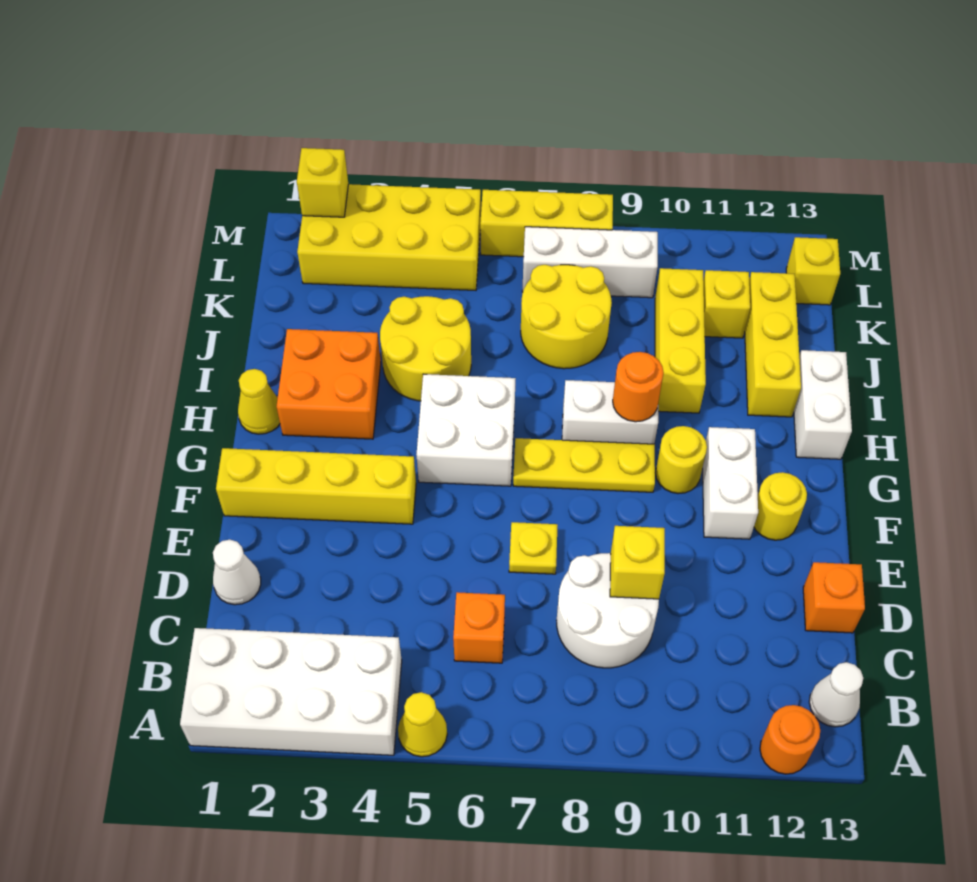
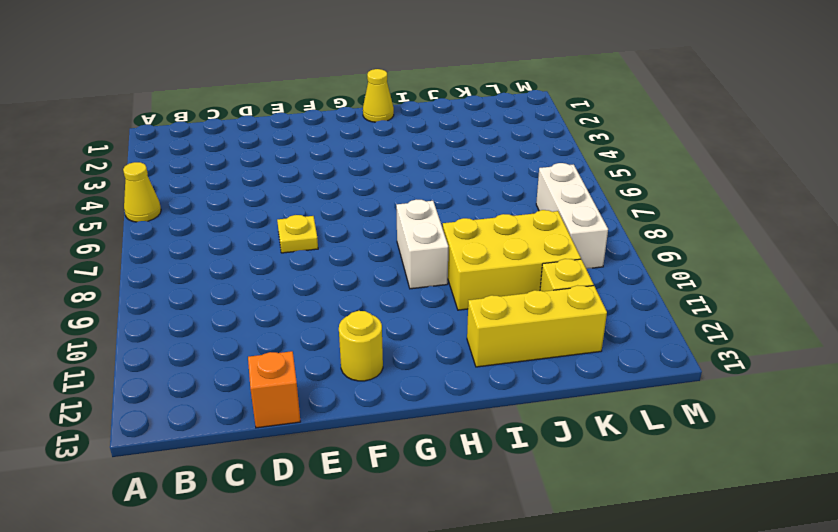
yellow brick I9:K10 level 1 -> yellow brick I10:K10 level 1
none -> white brick A1:B4 level 1
none -> orange round brick A12 level 1
none -> white cone B13 level 1
none -> orange brick C6 level 1

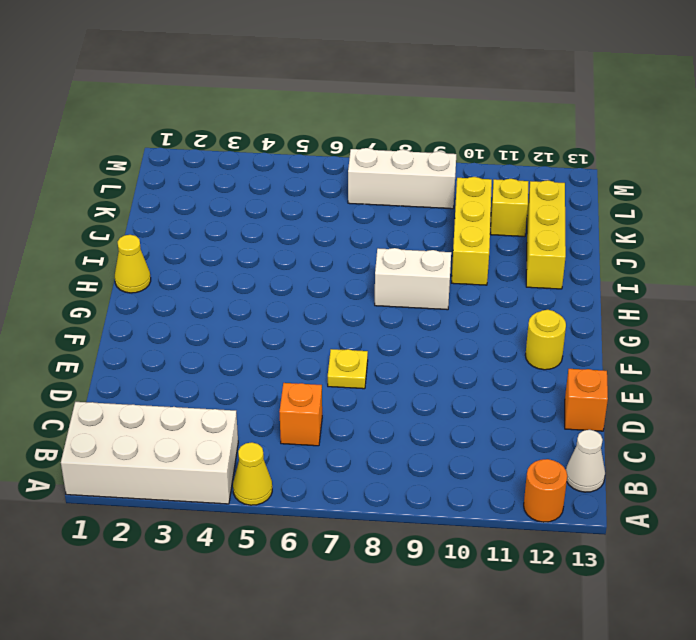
none -> white round brick C8:D9 level 1
none -> white cone D1 level 1
none -> yellow brick F1:F4 level 1
none -> white brick F11:G11 level 1

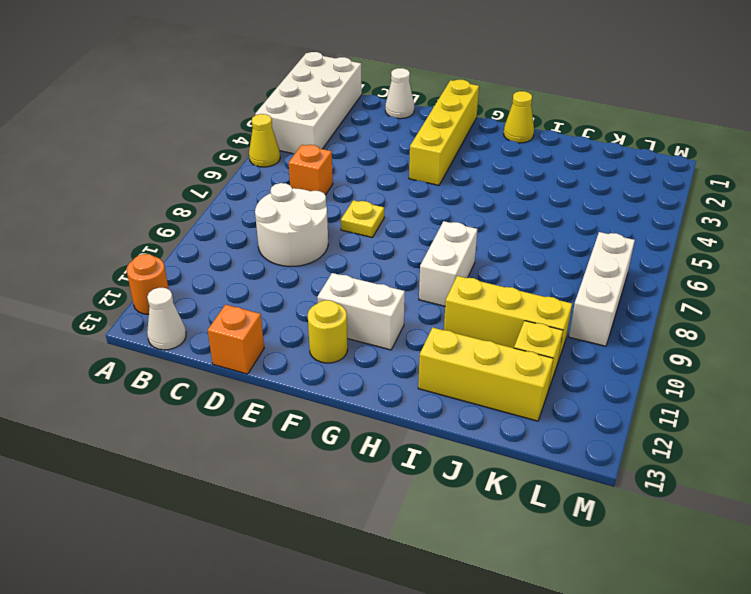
none -> white brick G5:H6 level 1
none -> yellow plate G7:G9 level 1
none -> yellow round brick G10 level 1
none -> orange brick H2:I3 level 1

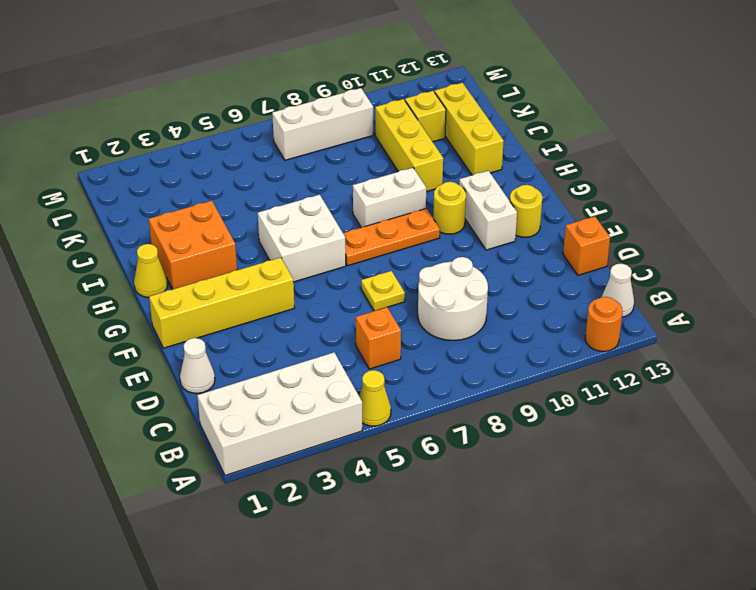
orange plate G7:G9 level 1 -> yellow plate G7:G9 level 1
none -> white brick H13:I13 level 1
none -> yellow round brick I4:J5 level 1
none -> yellow round brick J7:K8 level 1
none -> yellow brick L2:M5 level 1

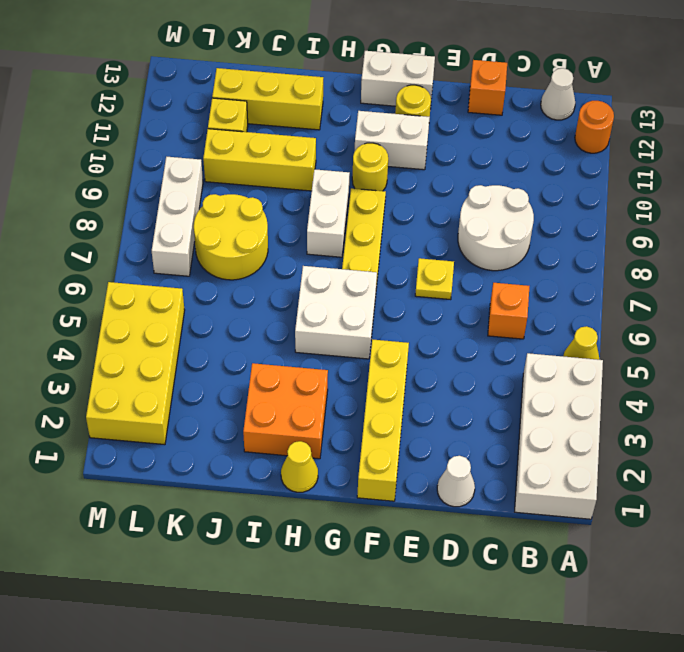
white brick F13:G13 level 1 -> white brick H13:I13 level 1
none -> yellow round brick I4:J5 level 1
none -> yellow brick L13 level 1
none -> yellow brick M6:M8 level 1
none -> yellow brick D9 level 2

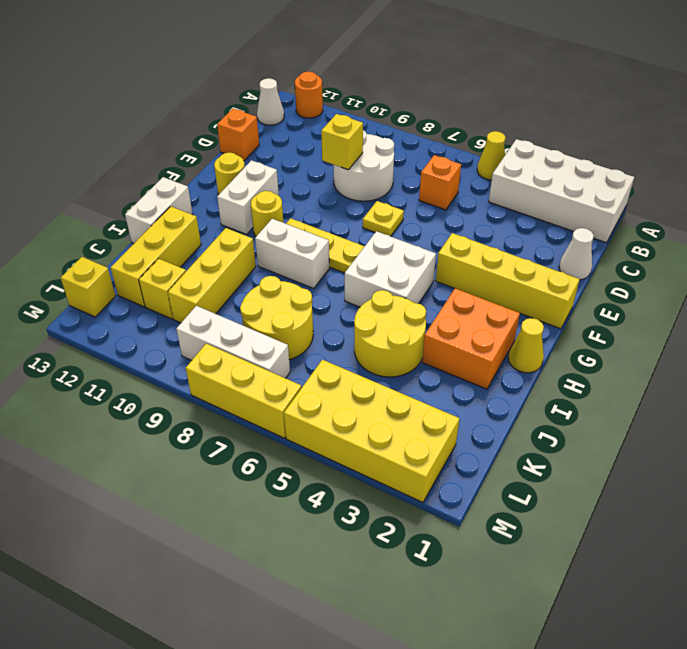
none -> orange round brick H9 level 2
none -> yellow brick M2 level 2

